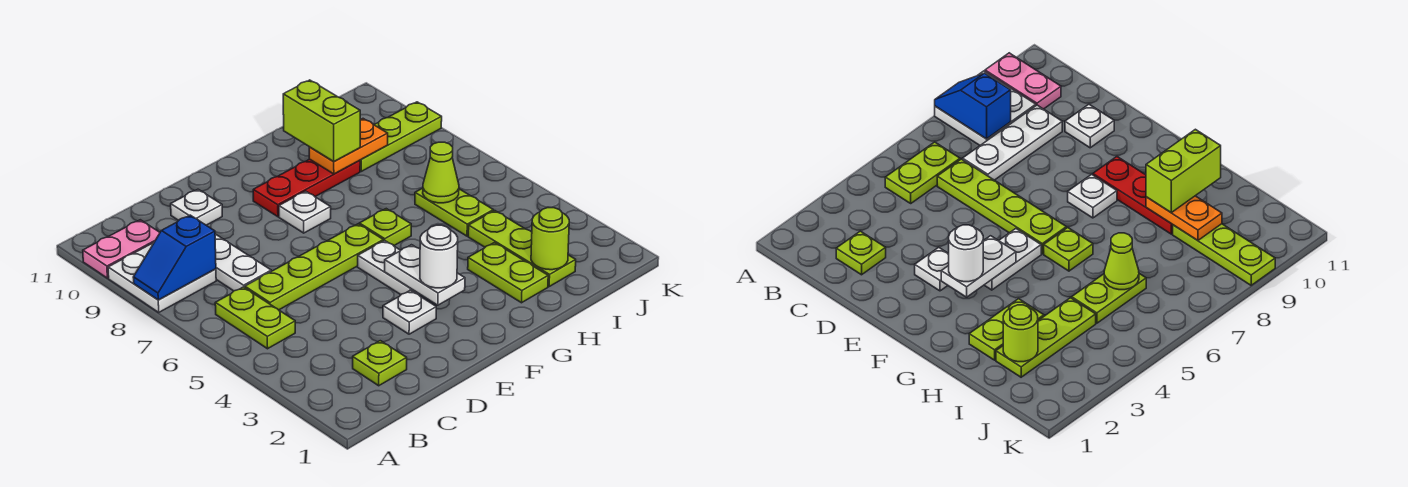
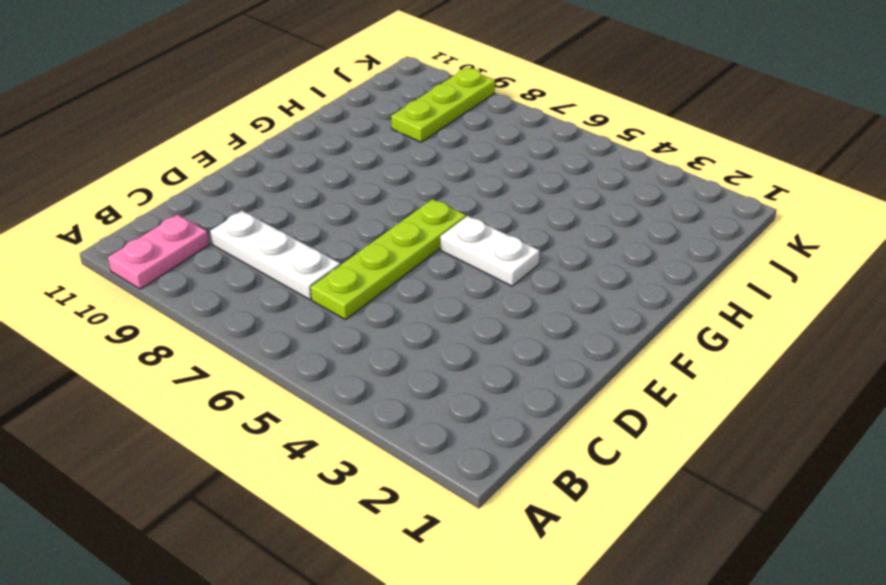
none -> white plate A8:B9 level 1
none -> lime plate B5:B6 level 1
none -> lime plate C2 level 1

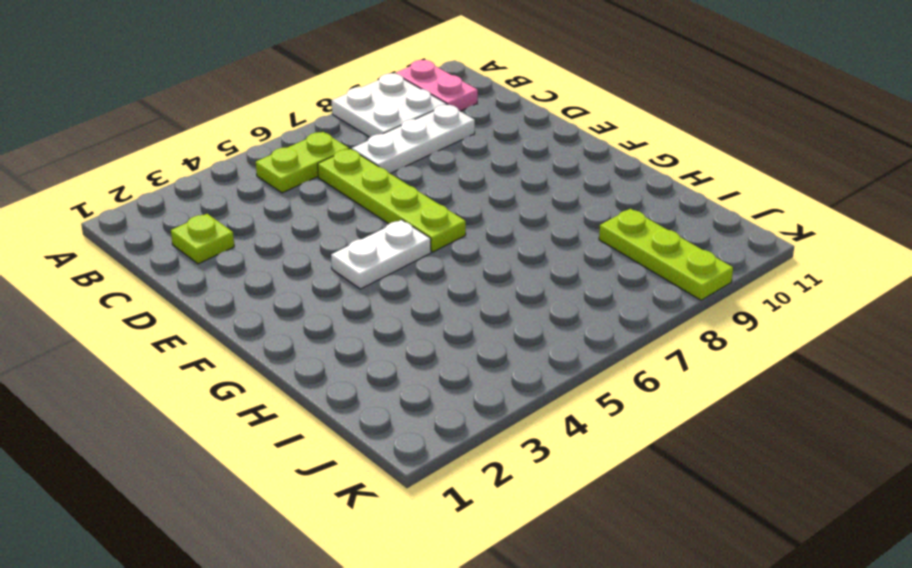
none -> white plate D10 level 1
none -> white plate E3 level 1
none -> white plate F8 level 1

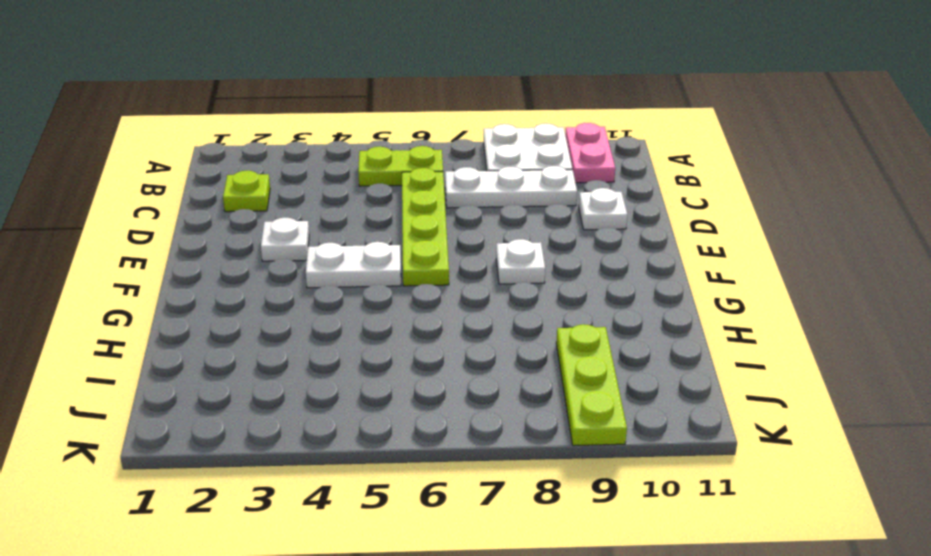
none -> red plate F9:H9 level 1
none -> lime plate G6 level 1
none -> lime plate H2:H3 level 1

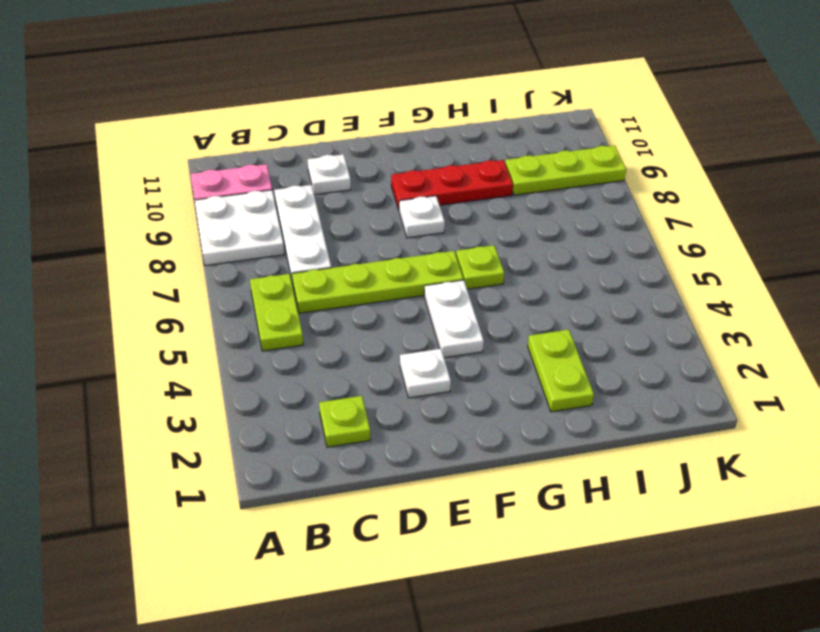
none -> lime plate I2:I4 level 1
none -> lime plate I5:I6 level 1
none -> blue slope A8:B8 level 2 top B

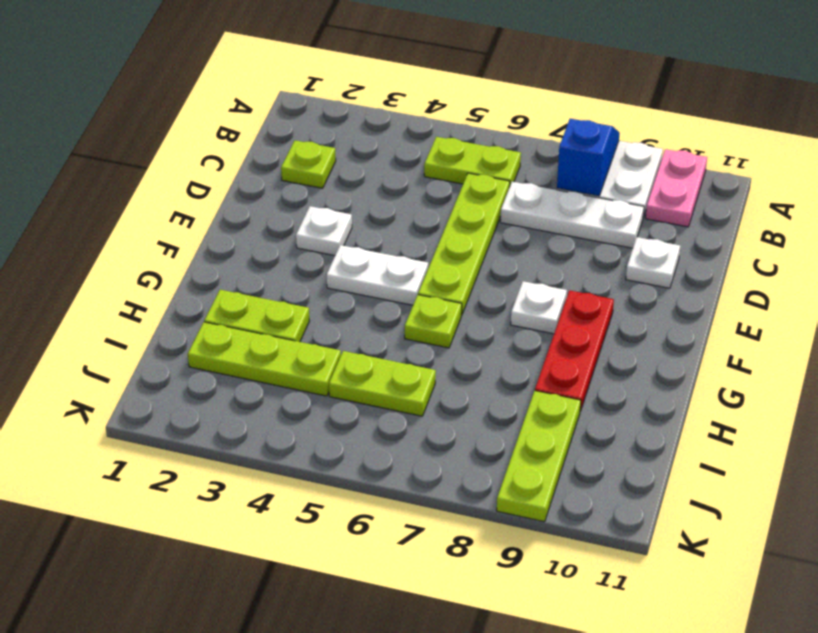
none -> white plate F3:F4 level 2
none -> orange plate H9:I9 level 2
none -> lime round brick I2 level 2

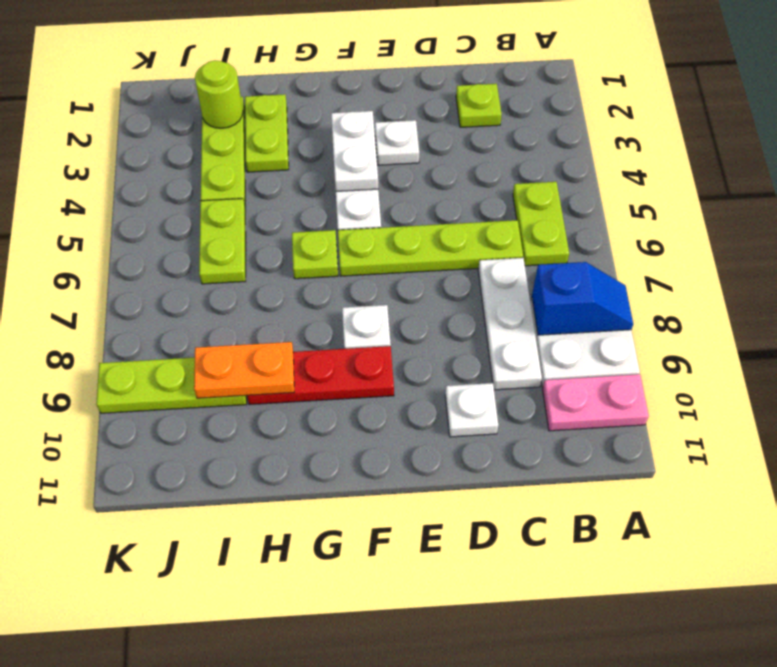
none -> lime cone I6 level 2
none -> white round brick F3 level 3
none -> lime brick H9:H10 level 3

